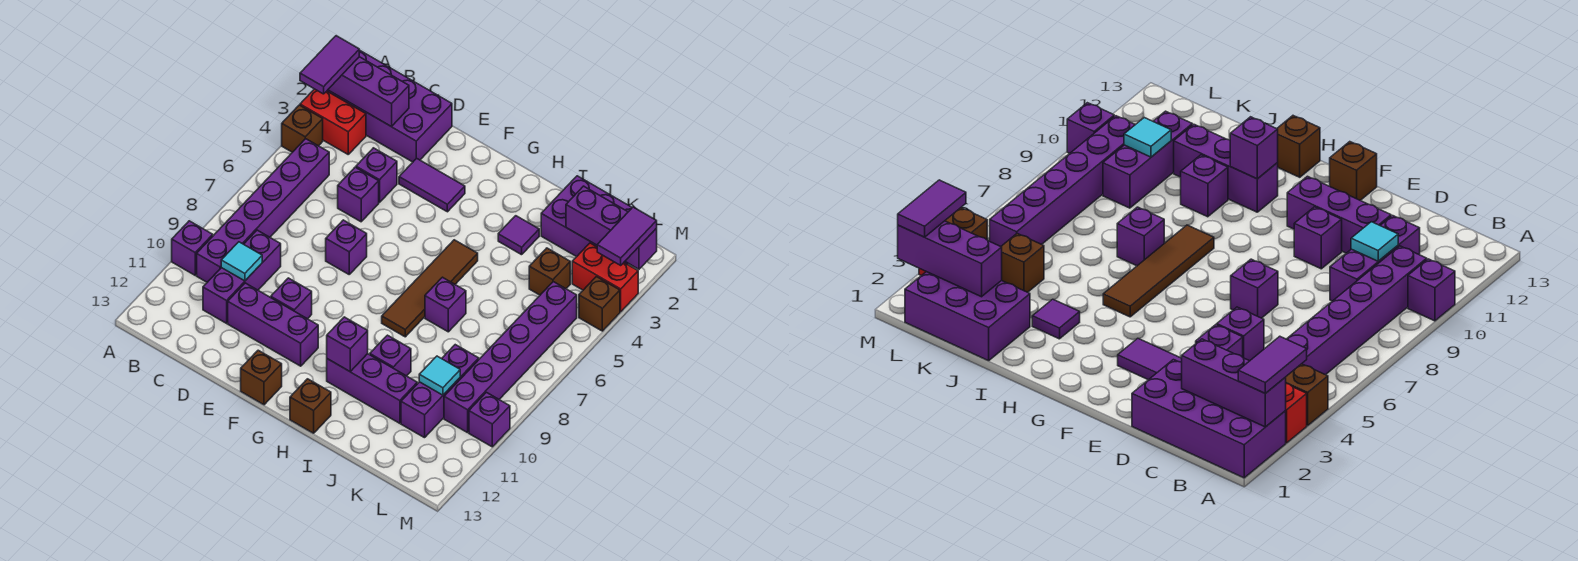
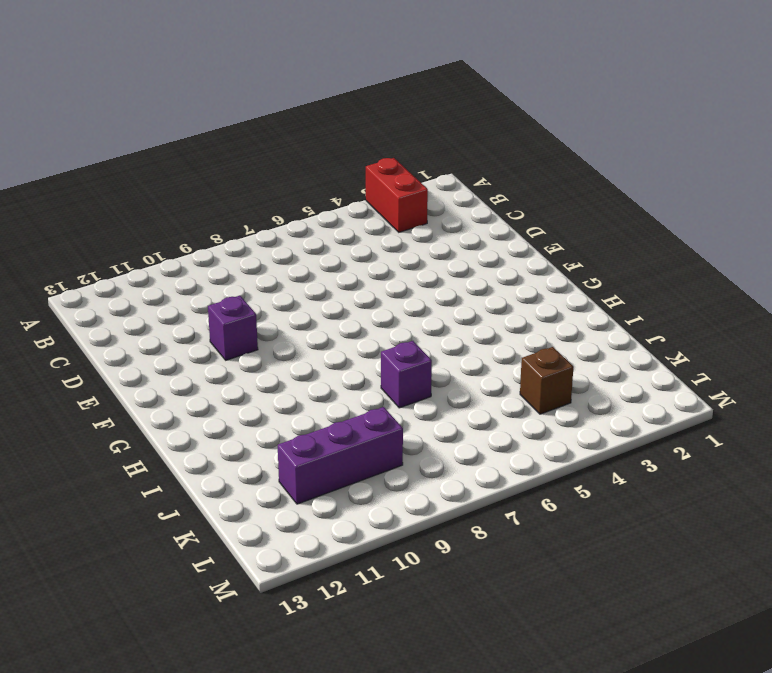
none -> purple brick A1:D2 level 1
none -> brown brick A4 level 1
none -> purple brick A10 level 1
none -> purple brick B5:B10 level 1

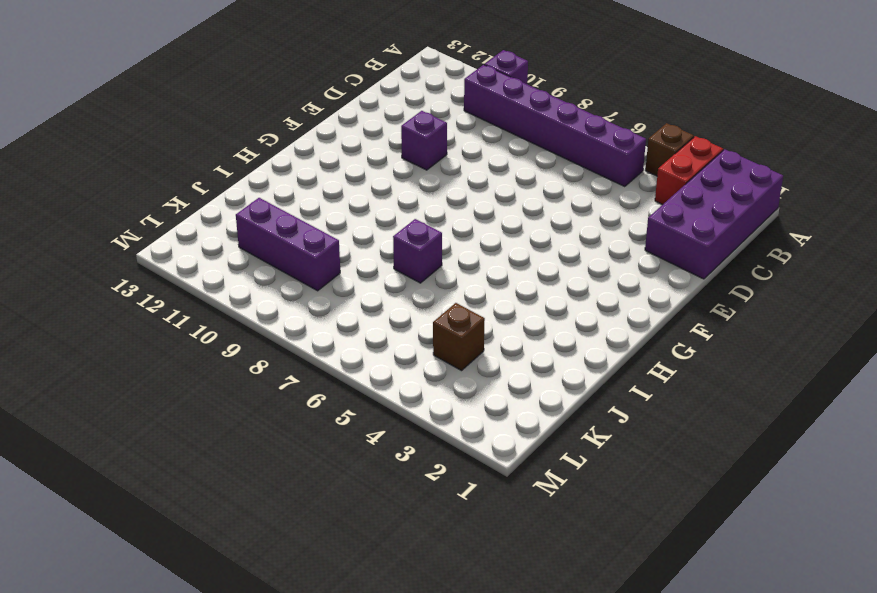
none -> purple brick C9:C11 level 1
none -> purple brick D4 level 1
none -> purple brick D5 level 1
none -> purple brick D11:F11 level 1

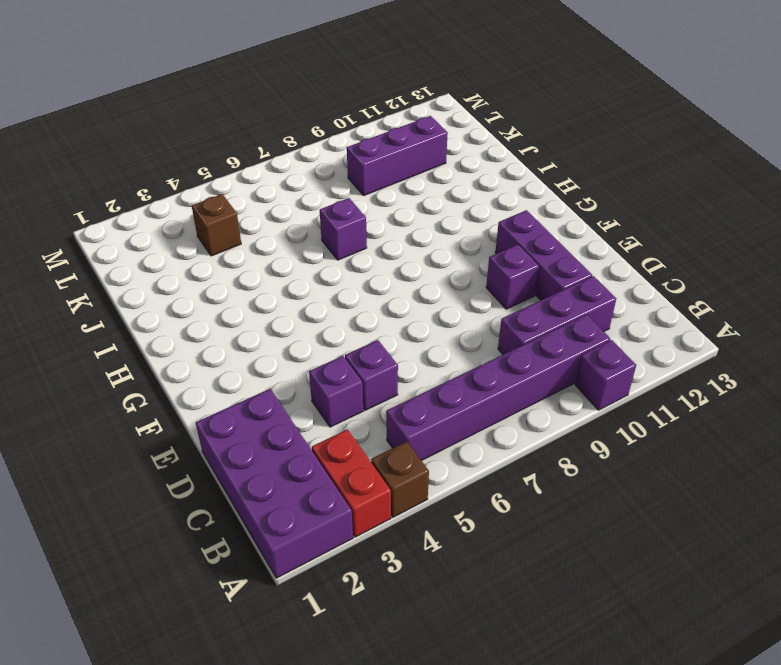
none -> purple tile E3:F3 level 1
none -> purple brick E7 level 1
none -> brown brick F13 level 1
none -> brown tile H5:H8 level 1

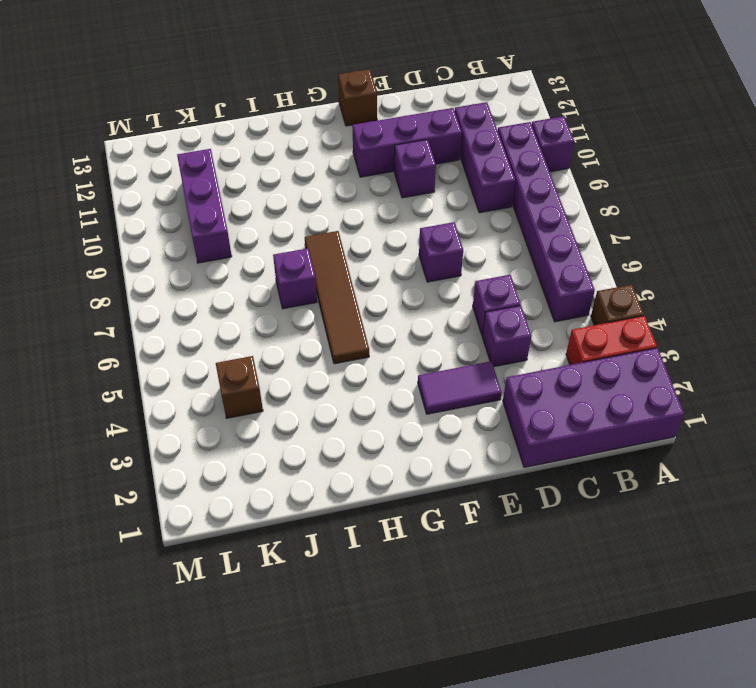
none -> purple brick H11:J11 level 1
none -> brown brick H13 level 1
none -> purple tile I3 level 1
none -> purple brick I10 level 1

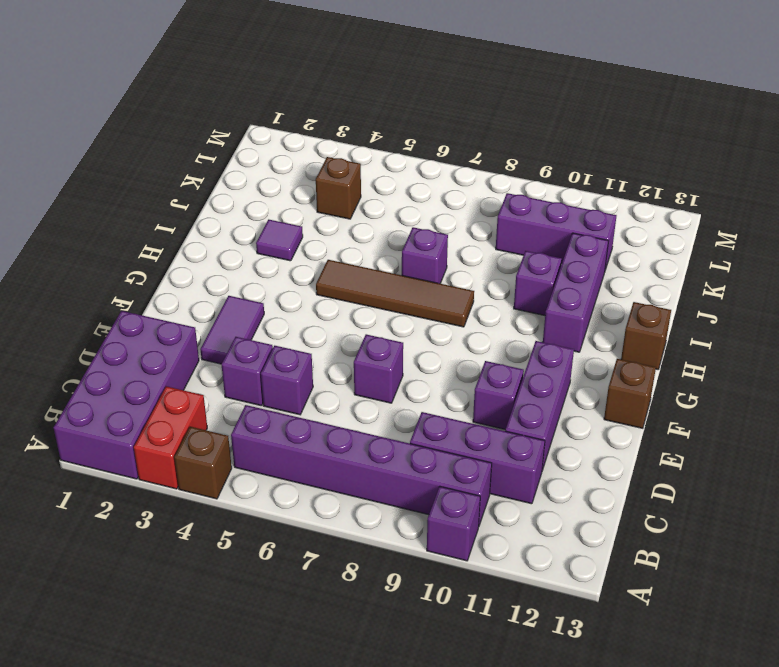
none -> purple brick J1:L2 level 1
none -> red brick L3:M3 level 1
none -> purple brick L5:L10 level 1
none -> brown brick M4 level 1

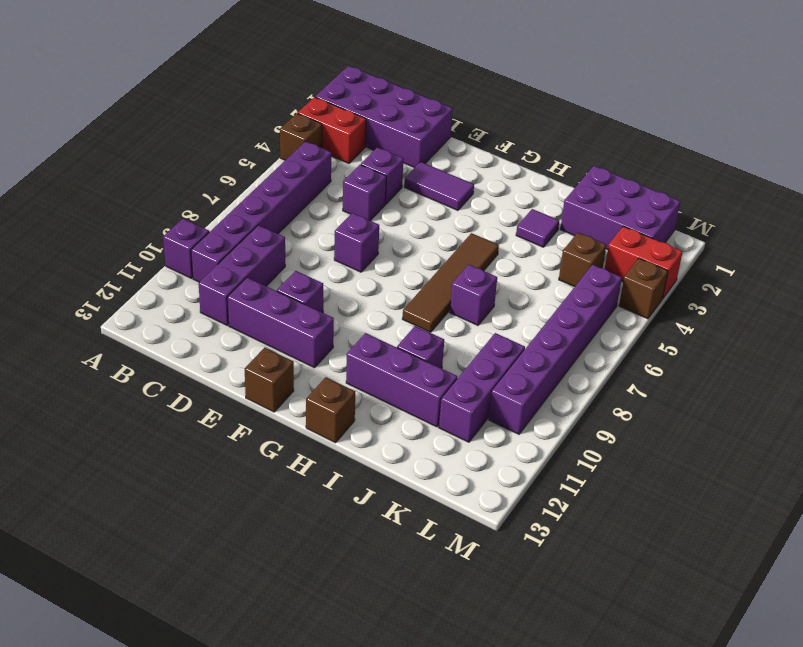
none -> purple brick M10 level 1
none -> purple brick A2:C2 level 2
none -> cyan tile C10 level 2
none -> purple brick H11 level 2

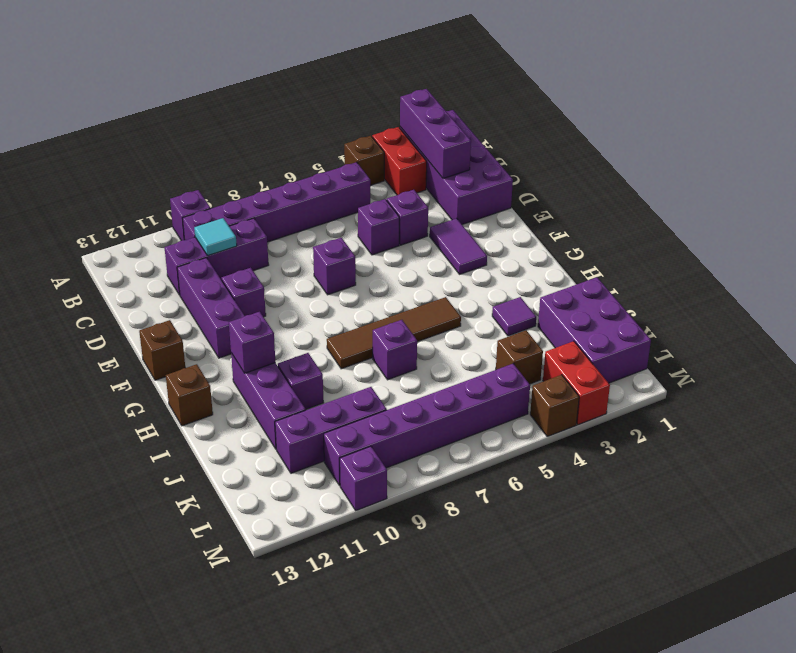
none -> purple brick K2:M2 level 2
none -> cyan tile K10 level 2
none -> purple tile A2:A3 level 3
none -> purple tile M2:M3 level 3

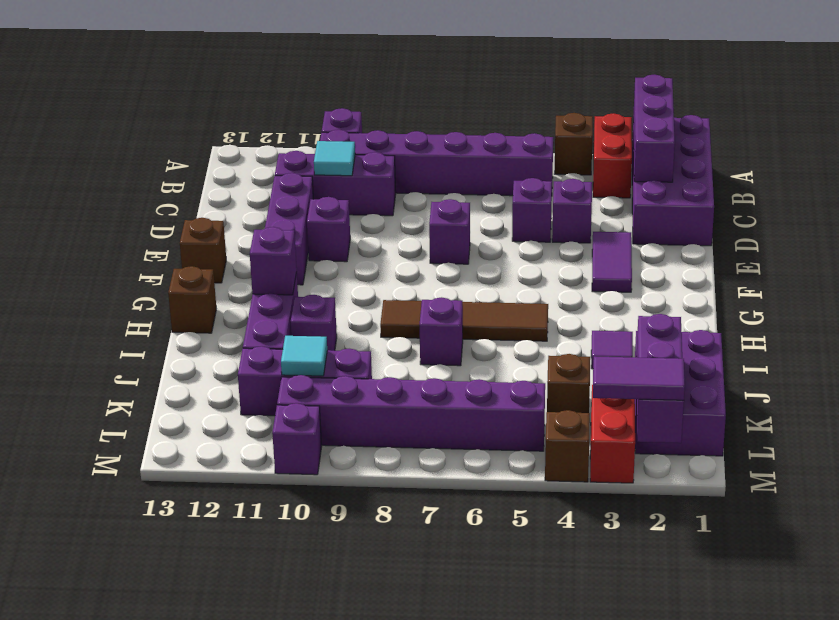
none -> purple tile A2:A3 level 3

